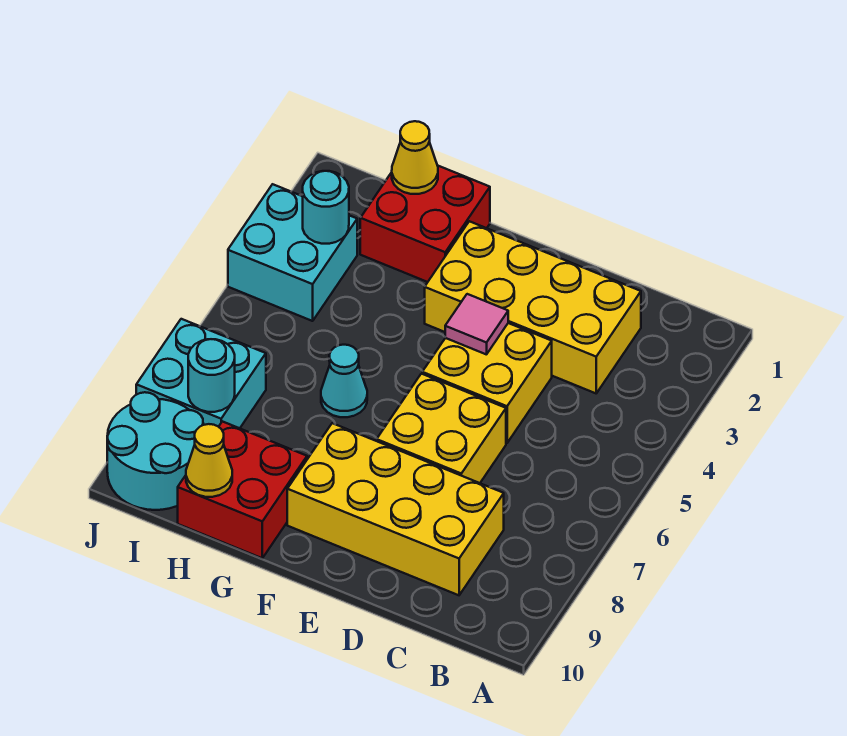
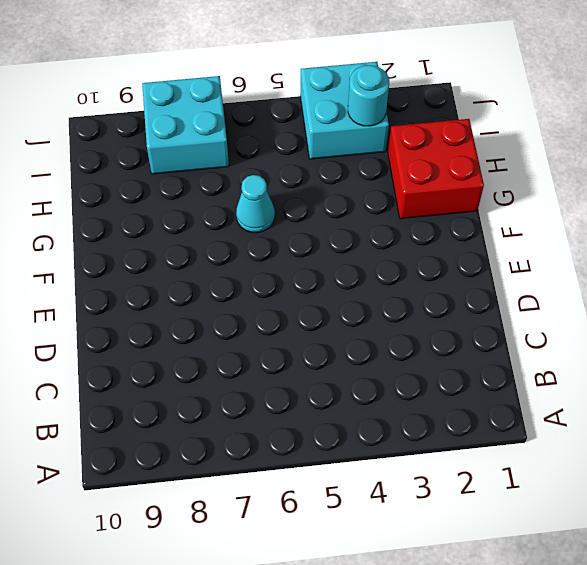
none -> yellow brick C2:F3 level 1
none -> yellow brick C8:F9 level 1
none -> yellow brick D4:E5 level 1

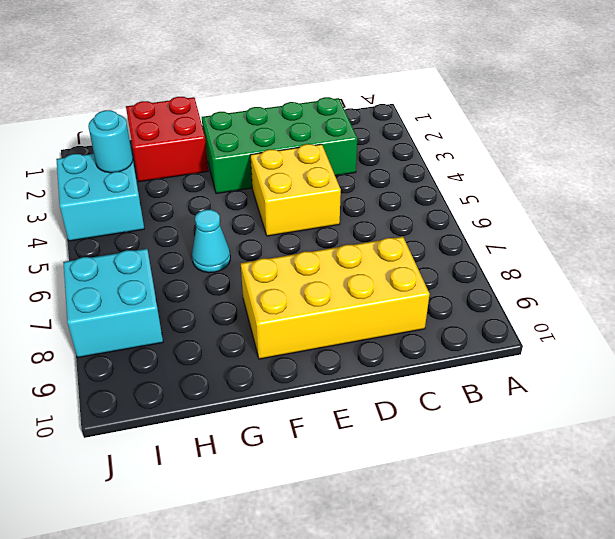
green brick C2:F3 level 1 -> yellow brick C2:F3 level 1
none -> yellow brick D6:E7 level 1
none -> red brick G9:H10 level 1
none -> cyan round brick I9:J10 level 1

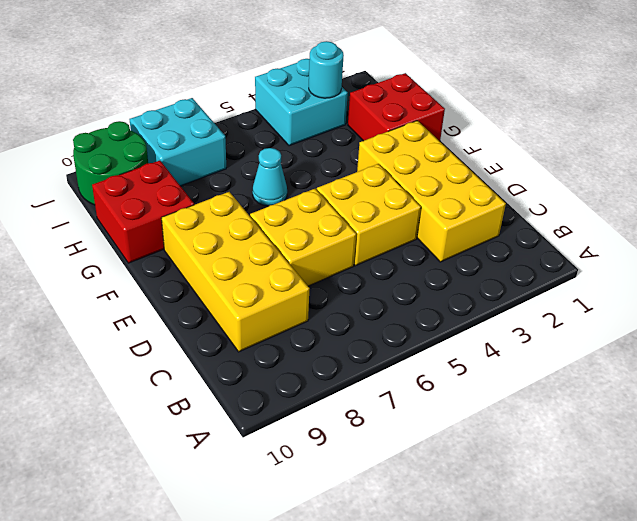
green round brick I9:J10 level 1 -> cyan round brick I9:J10 level 1
none -> pink tile E4 level 2
none -> yellow cone H1 level 2
none -> yellow cone H10 level 2

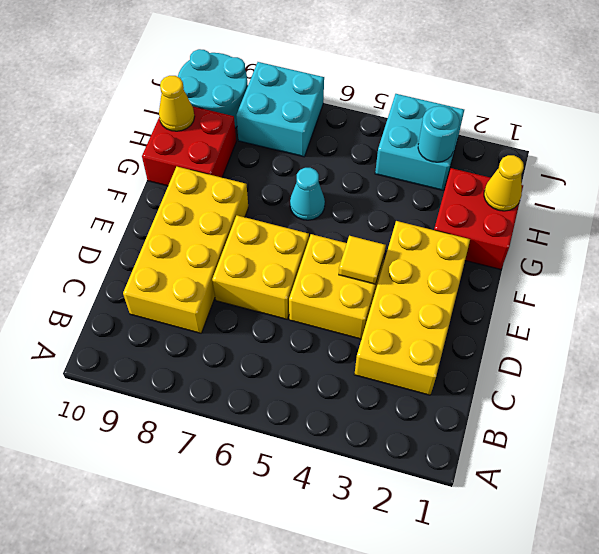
yellow tile E4 level 2 -> pink tile E4 level 2
none -> cyan round brick I8 level 2

